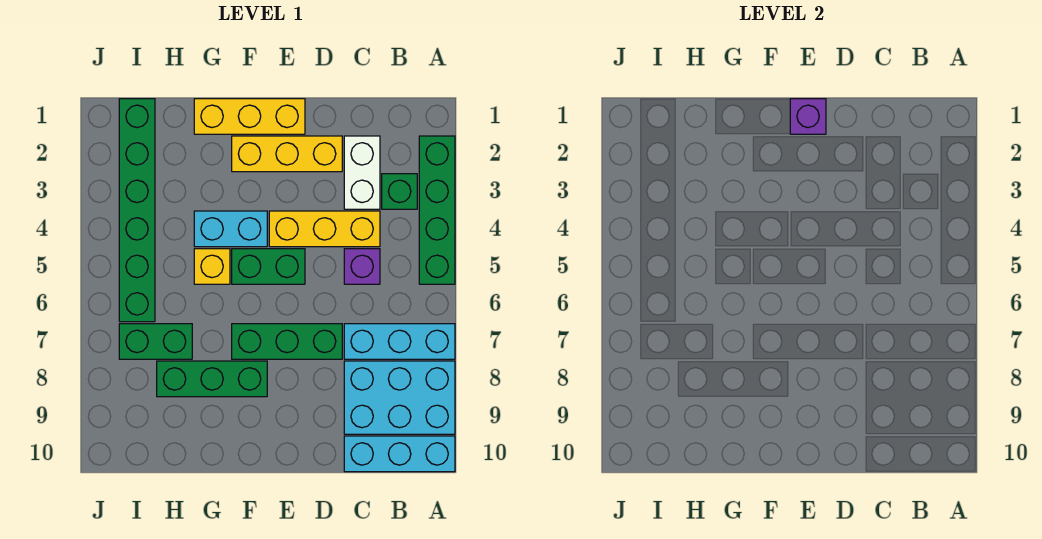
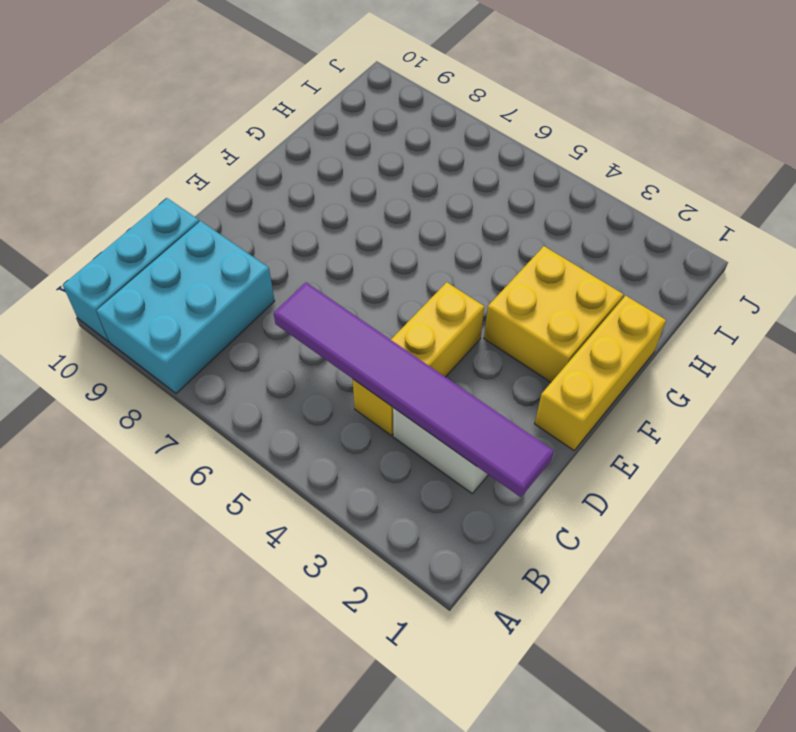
purple tile C1:C6 level 2 -> none
yellow brick F2:G3 level 1 -> yellow brick D2:F2 level 1
none -> green brick A2:A5 level 1
none -> cyan brick A7:C7 level 1
none -> green brick B3 level 1

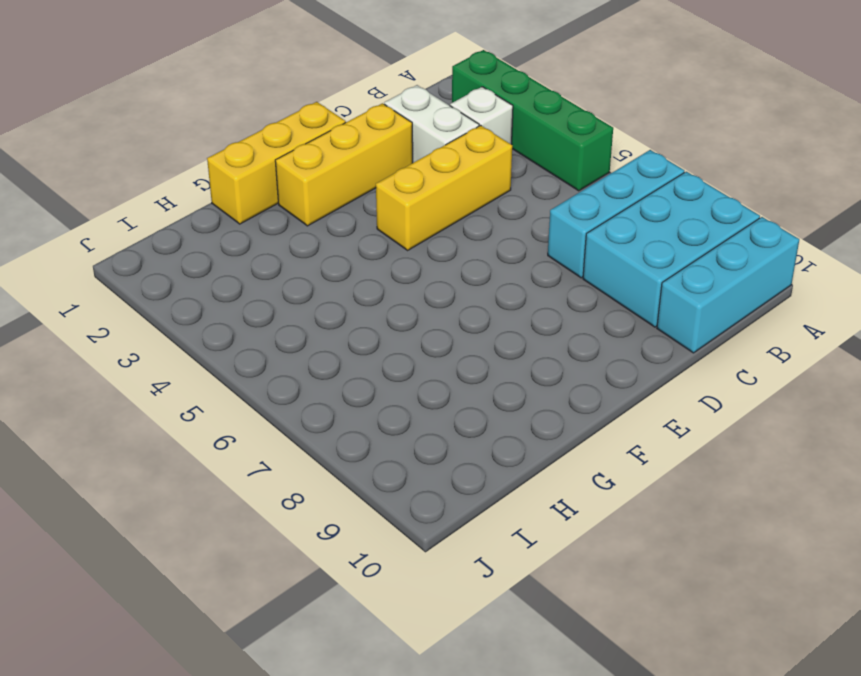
white brick B3 level 1 -> green brick B3 level 1
none -> purple brick C5 level 1
none -> green brick D7:F7 level 1
none -> green brick E5:F5 level 1

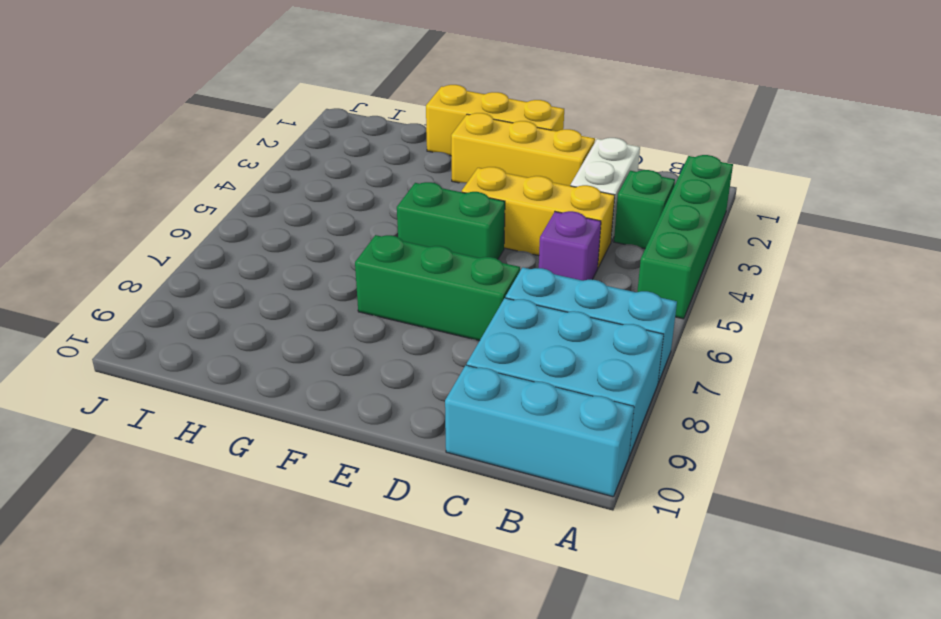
none -> cyan brick F4:G4 level 1
none -> green brick F8:H8 level 1
none -> yellow brick G5 level 1

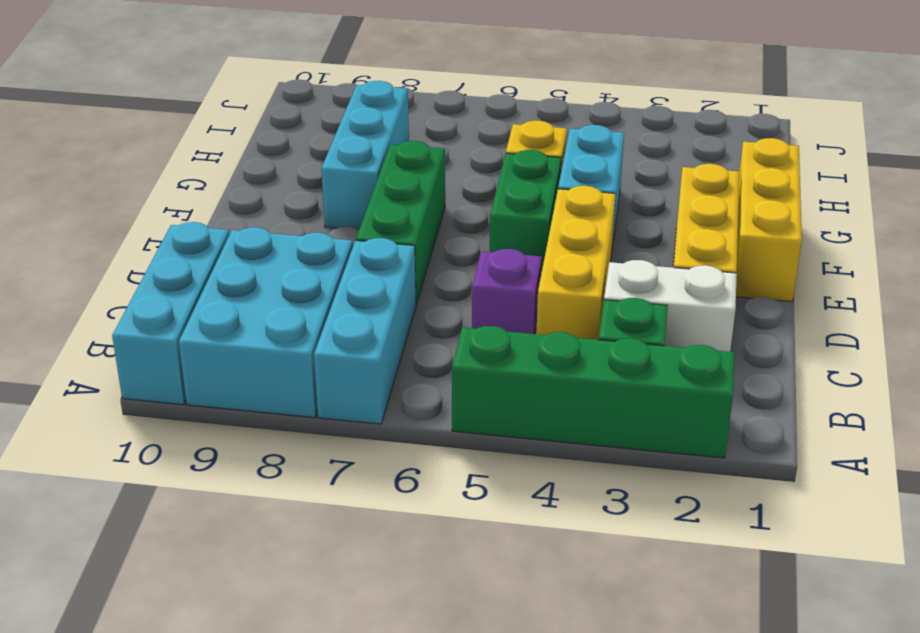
cyan brick F8:H8 level 1 -> green brick F8:H8 level 1
none -> green brick H7:I7 level 1
none -> green brick I1:I6 level 1
none -> purple brick E1 level 2

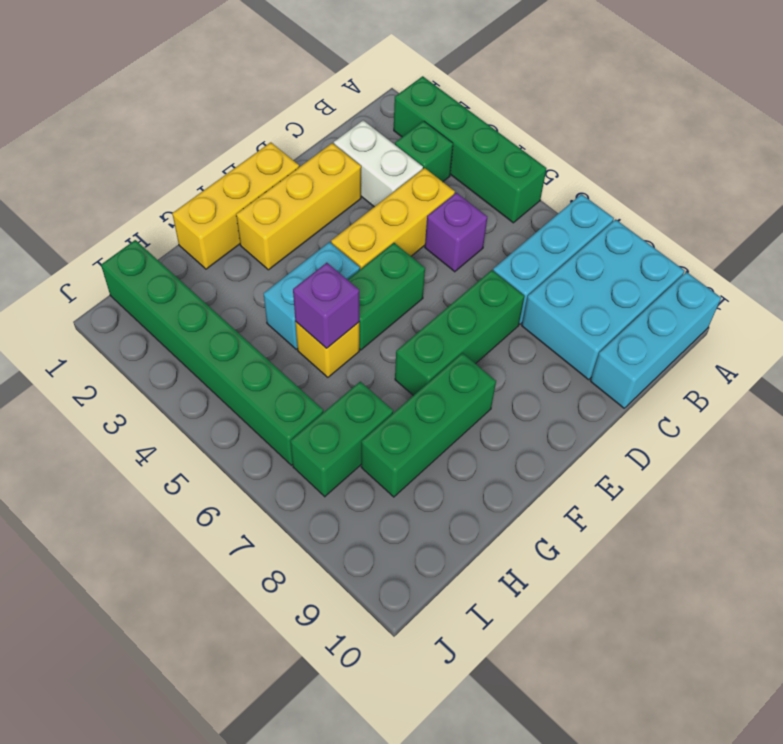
purple brick G5 level 2 -> purple brick E1 level 2

